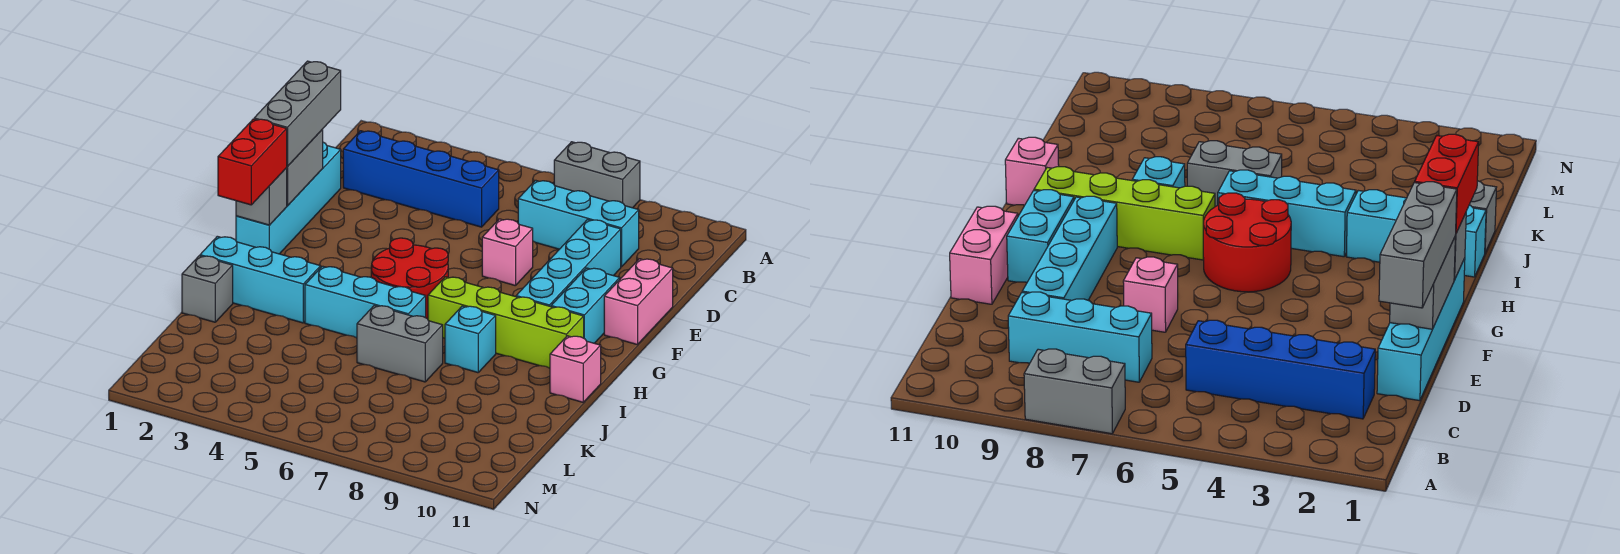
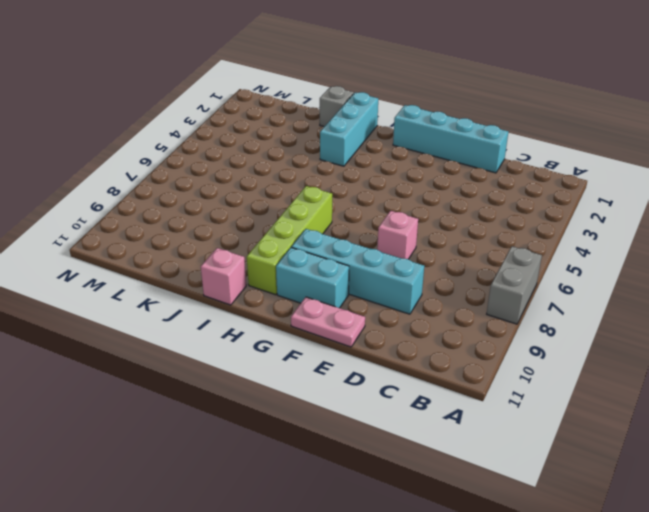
pink plate E11:F11 level 1 -> pink brick E11:F11 level 1
none -> blue brick C2:C5 level 1
none -> cyan brick C7:C9 level 1
none -> red round brick G5:H6 level 1

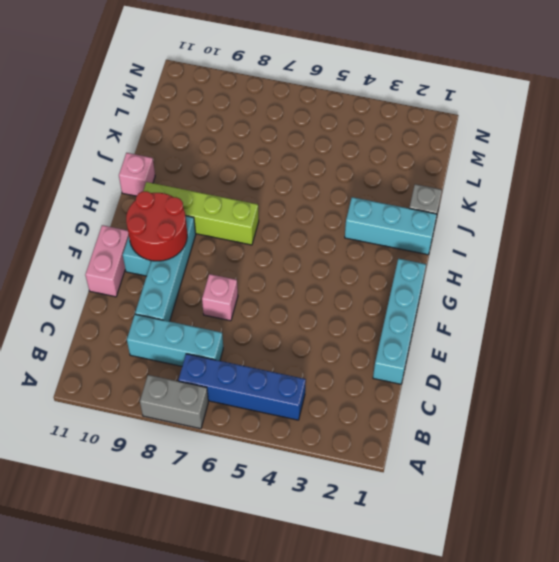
blue brick B4:B7 level 1 -> blue brick C2:C5 level 1
red round brick F9:G10 level 2 -> red round brick G5:H6 level 1
none -> cyan brick I4:I6 level 1
none -> cyan brick I8 level 1
none -> grey brick J6:J7 level 1

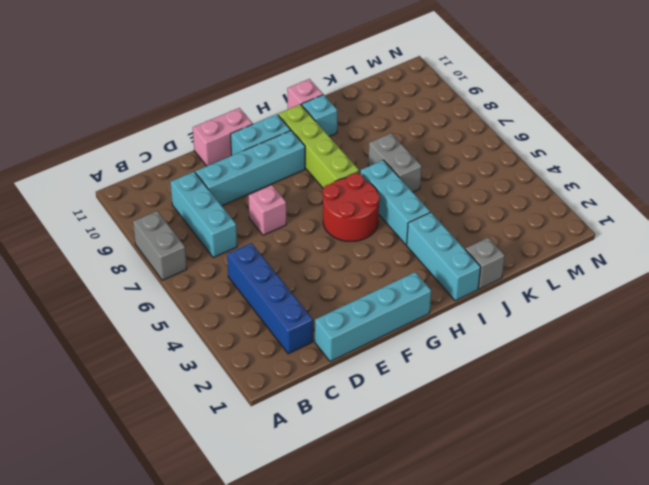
cyan brick I10 level 1 -> cyan brick I8 level 1
none -> grey brick E1:F1 level 2
none -> grey brick G1 level 2
none -> grey brick D1:F1 level 3

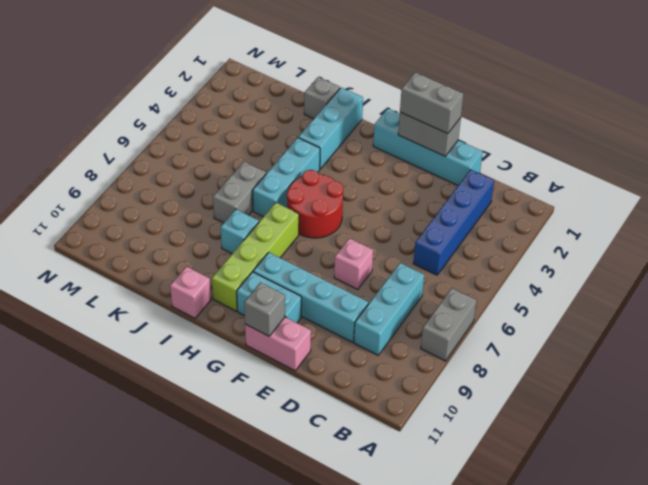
grey brick E1:F1 level 3 -> grey brick D1:F1 level 3
grey brick F11 level 2 -> grey brick G1 level 2
none -> red brick G1:H1 level 3

